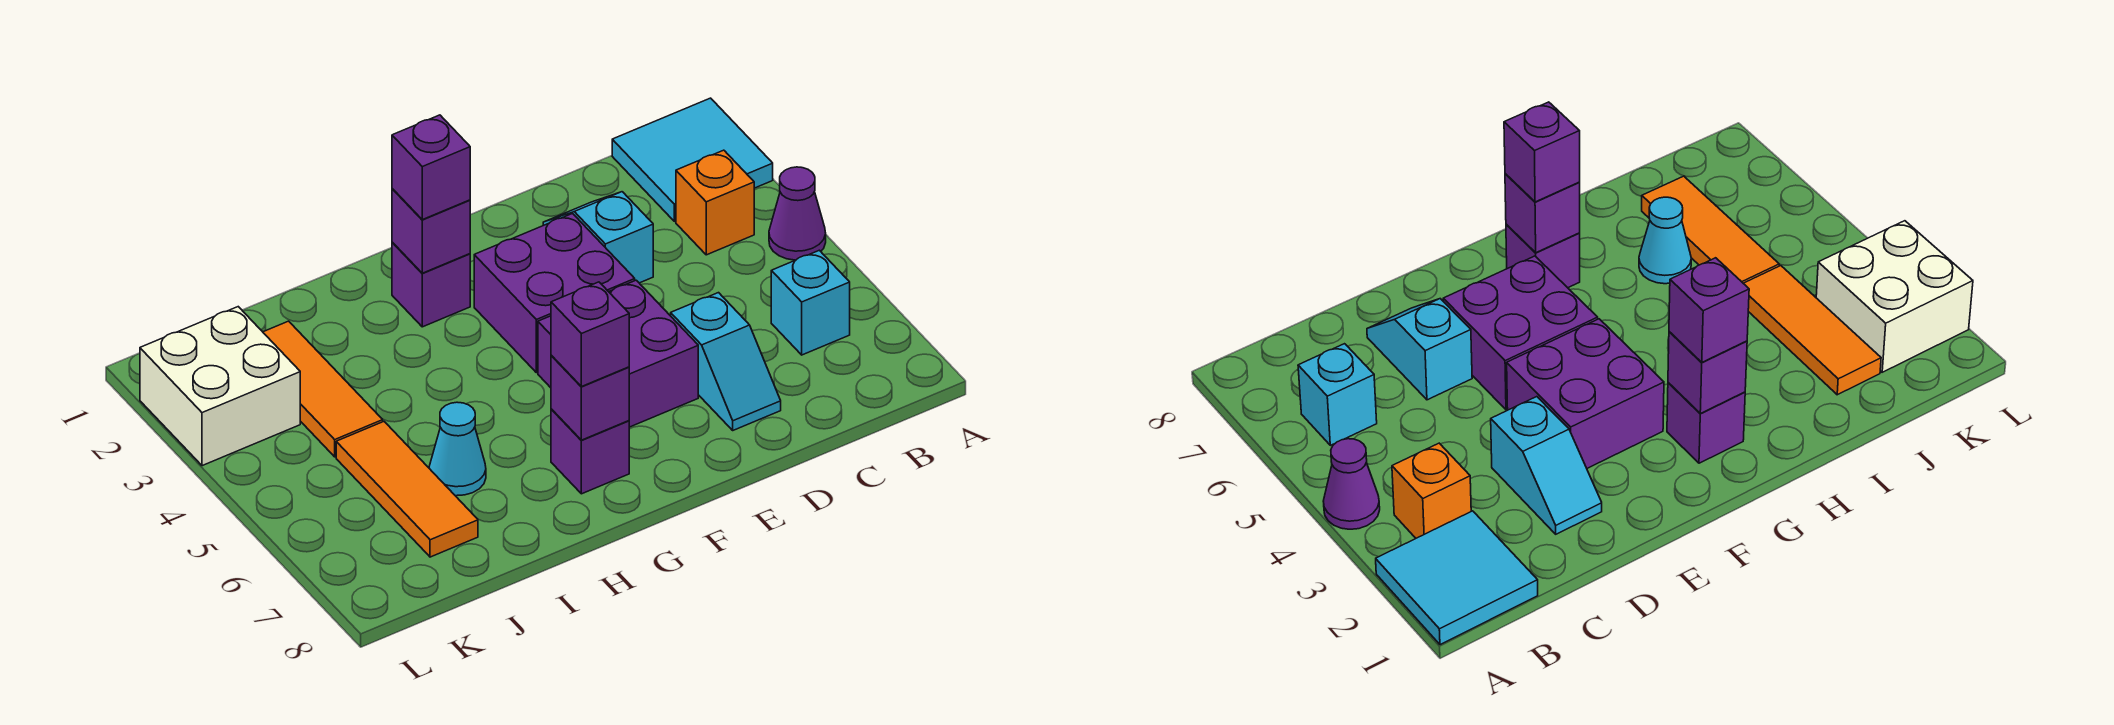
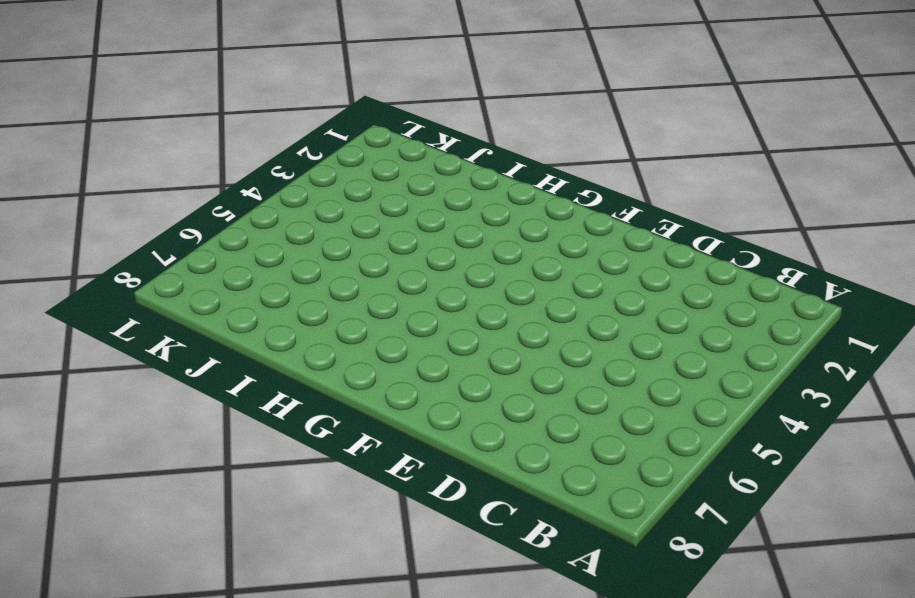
none -> cyan tile A1:B2 level 1
none -> purple cone A4 level 1
none -> orange brick B3 level 1

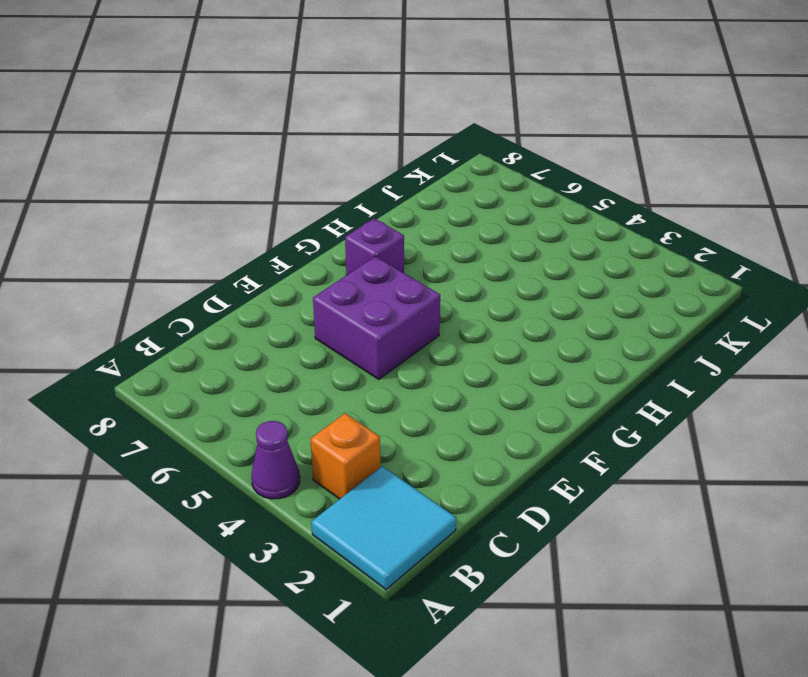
none -> cyan brick B6 level 1
none -> cyan slope D2:D3 level 1 top 3
none -> cyan slope D6:D7 level 1 top 6

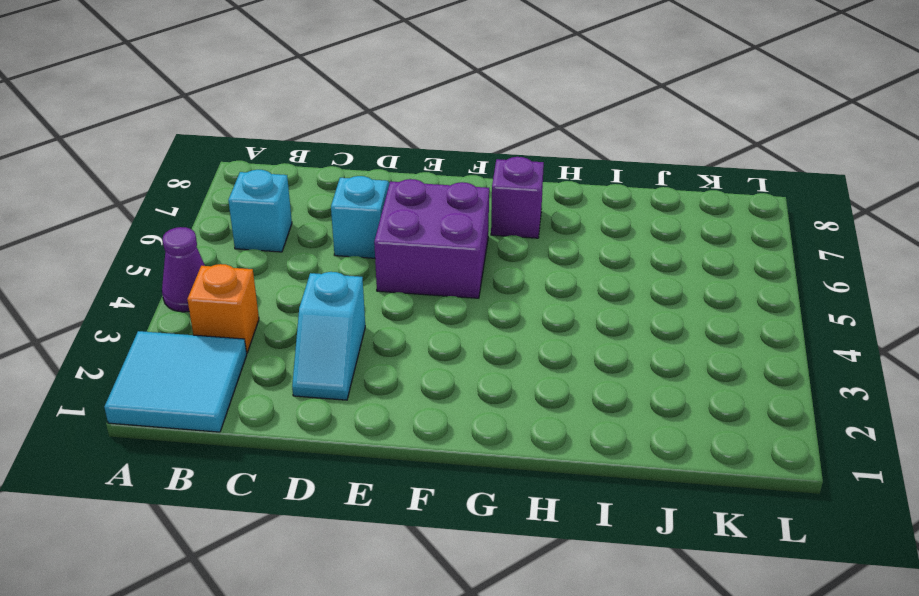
none -> purple brick E3:F4 level 1
none -> purple brick G2 level 1
none -> cyan cone I6 level 1

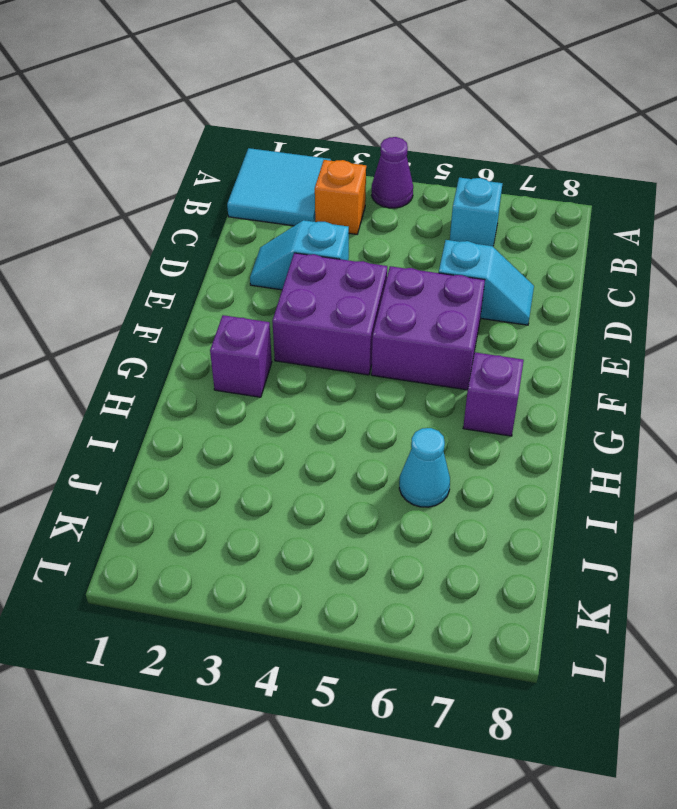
none -> orange tile J2:J4 level 1
none -> orange tile J5:J7 level 1
none -> white brick K2:L3 level 1

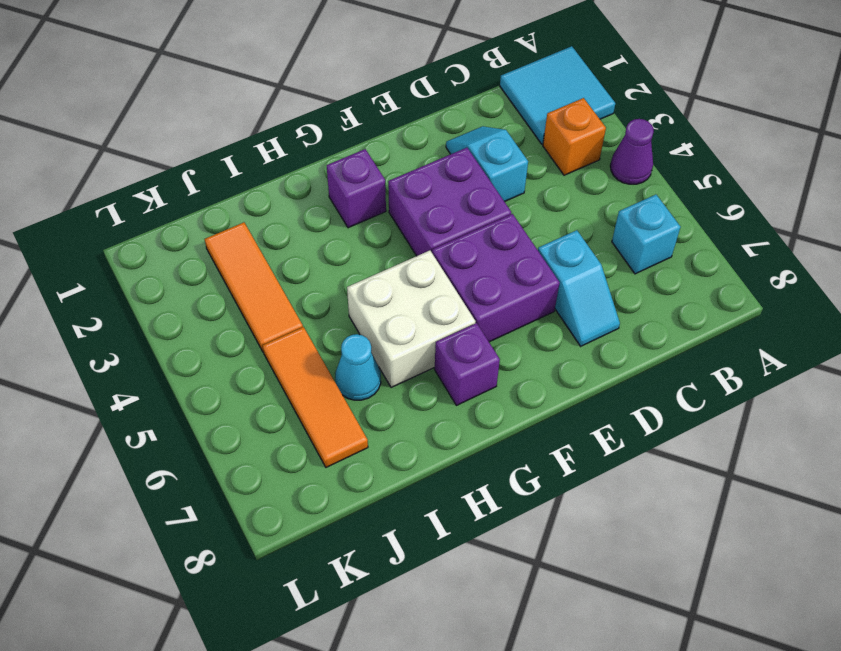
white brick G5:H6 level 1 -> white brick K2:L3 level 1
none -> purple brick G2 level 2
none -> purple brick G7 level 2
none -> purple brick G2 level 3

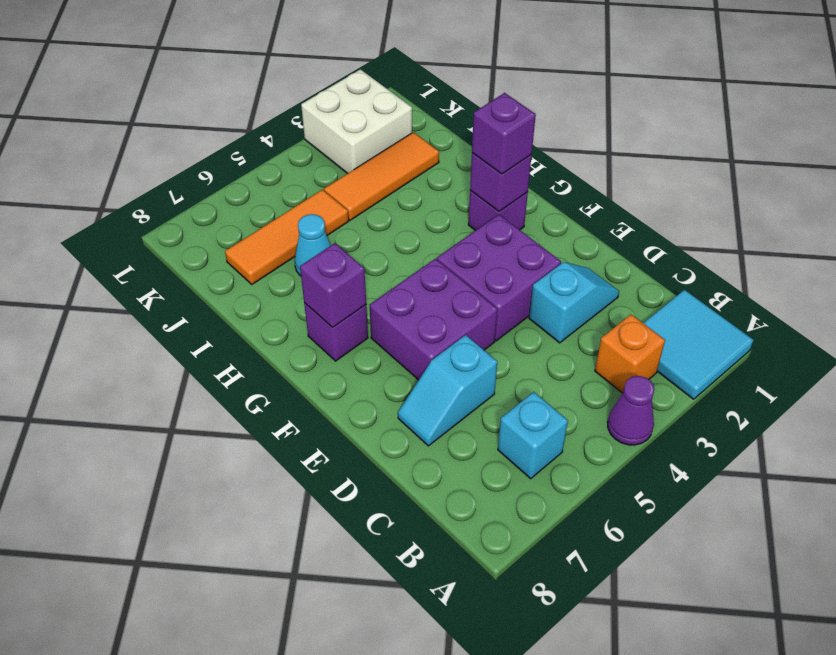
none -> purple brick G7 level 3

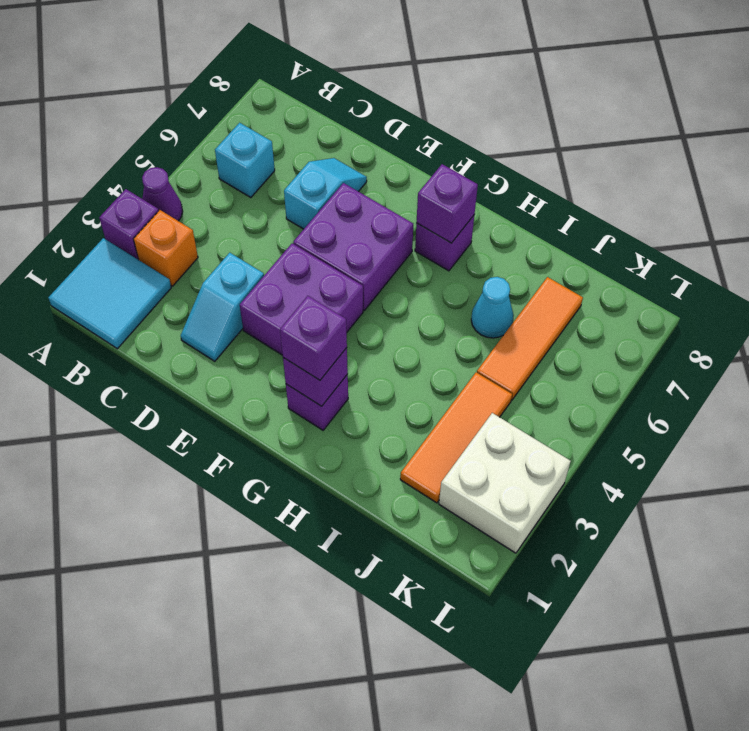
purple brick A3 level 1 -> purple brick G7 level 3

